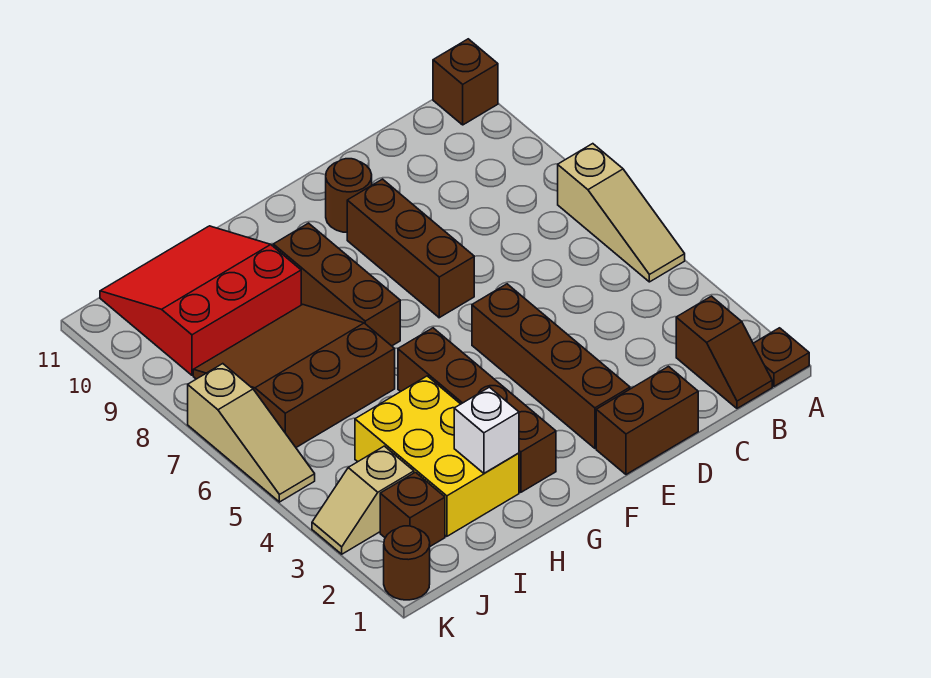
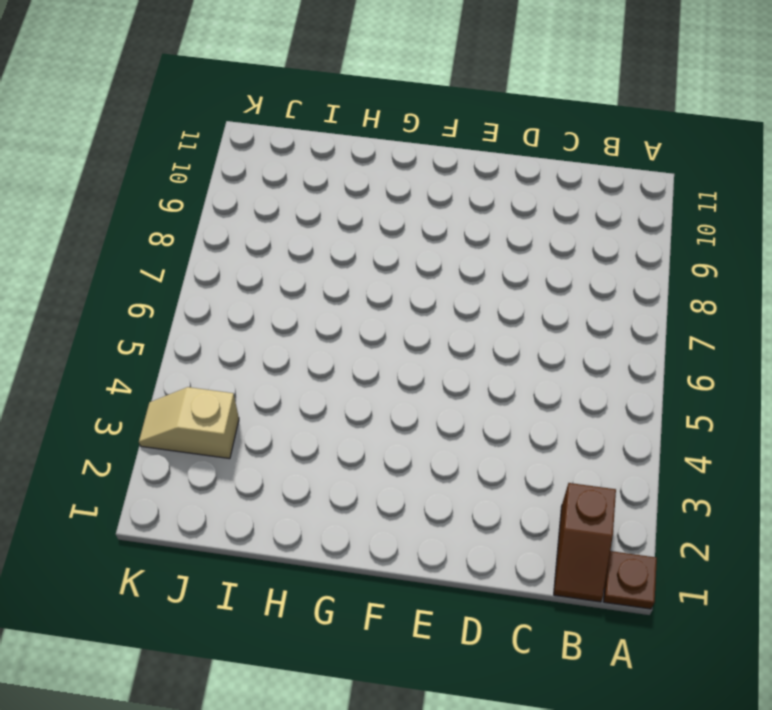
none -> tan slope A5:A7 level 1 top 7
none -> brown brick A11 level 1
none -> brown brick D1:E1 level 1

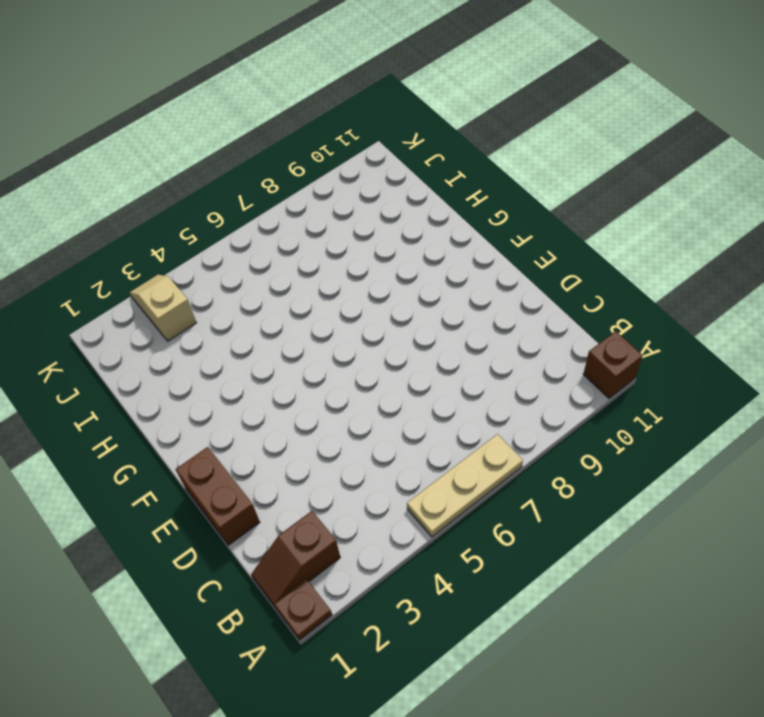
tan plate A5:A7 level 1 -> tan slope A5:A7 level 1 top 7
none -> brown brick E2:E5 level 1
none -> brown brick E7:E9 level 1
none -> brown round brick E10 level 1

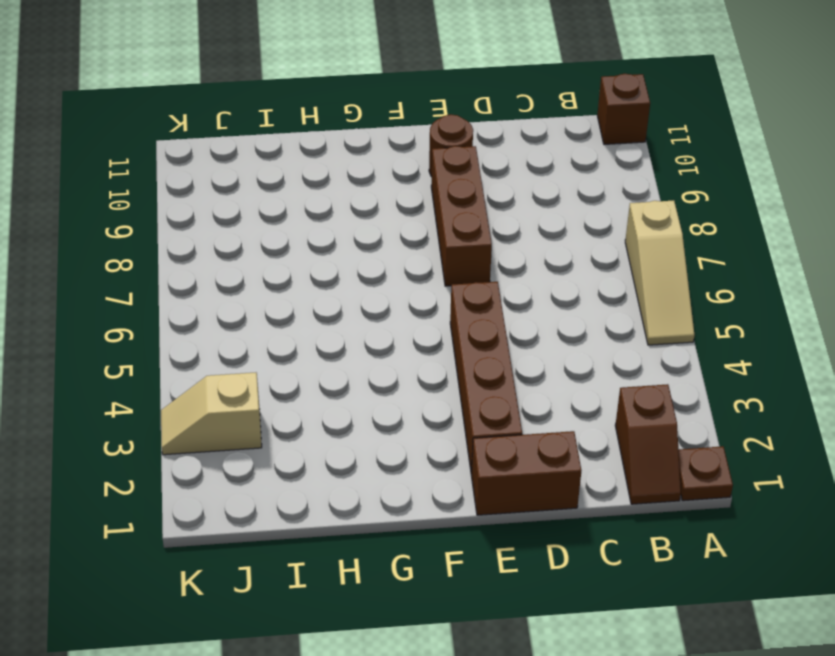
none -> brown brick G2:G5 level 1
none -> brown brick G7:G9 level 1
none -> yellow brick H2:I4 level 1

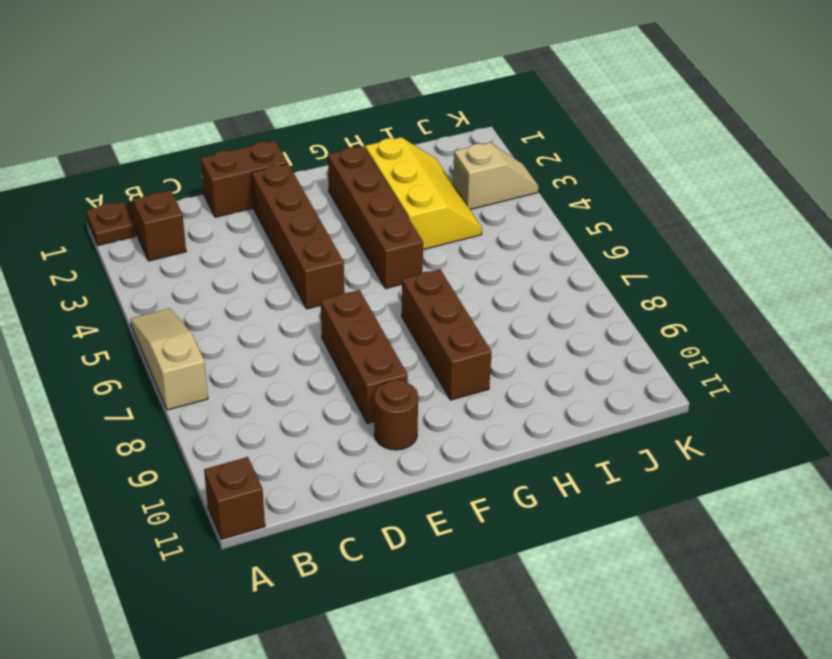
yellow slope H2:I4 level 1 top H -> yellow brick H2:I4 level 1
none -> brown slope H6:J8 level 1 top 6
none -> red slope H9:J11 level 1 top 9
none -> brown brick J2 level 1

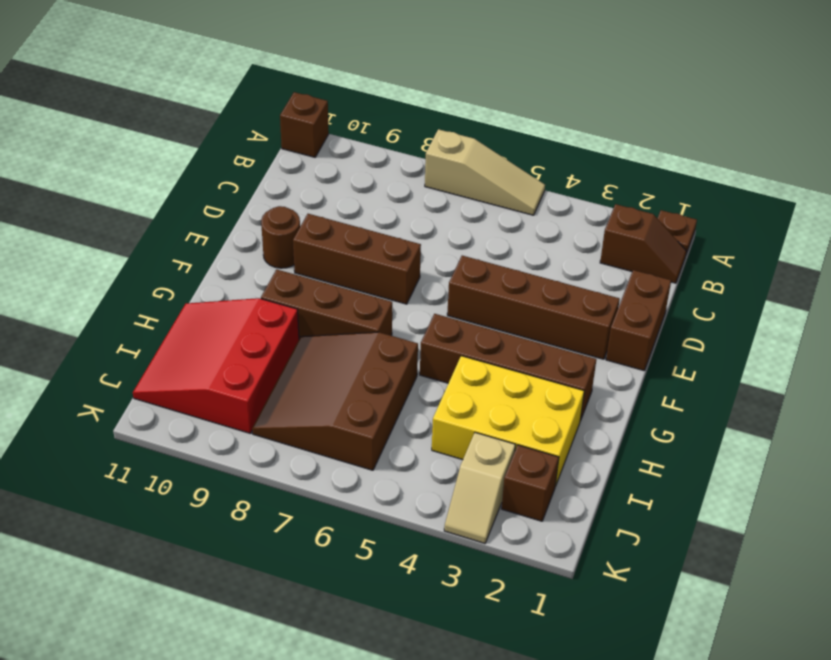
none -> brown round brick K1 level 1
none -> tan slope K5:K7 level 1 top 7
none -> white brick H2 level 2

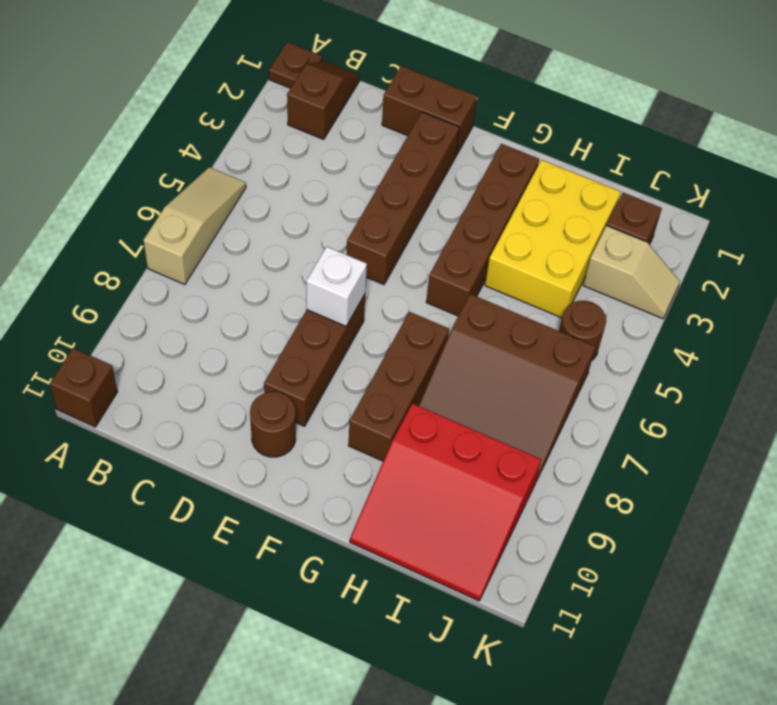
white brick E7 level 2 -> white brick H2 level 2
brown round brick J5 level 1 -> brown round brick K1 level 1
none -> tan slope K5:K7 level 1 top 7

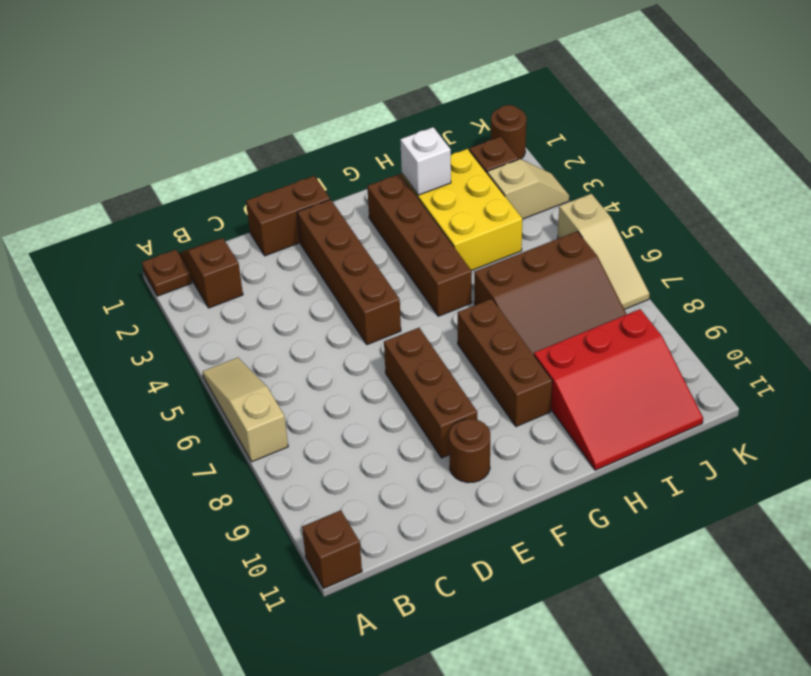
tan slope K5:K7 level 1 top 5 -> tan slope K5:K7 level 1 top 7

